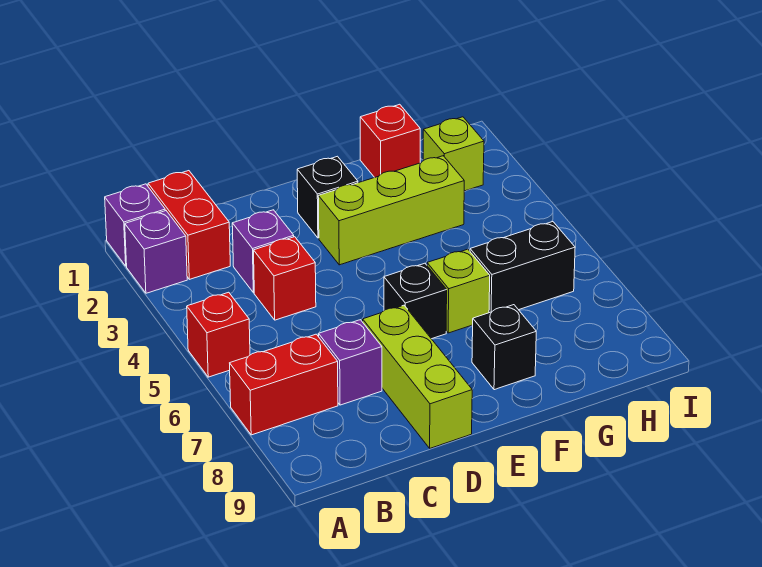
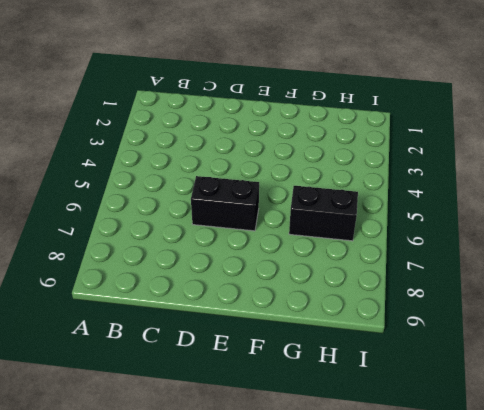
black brick D6:E6 level 1 -> black brick E6 level 1
none -> purple brick A1 level 1
none -> purple brick A2 level 1
none -> red brick A5 level 1

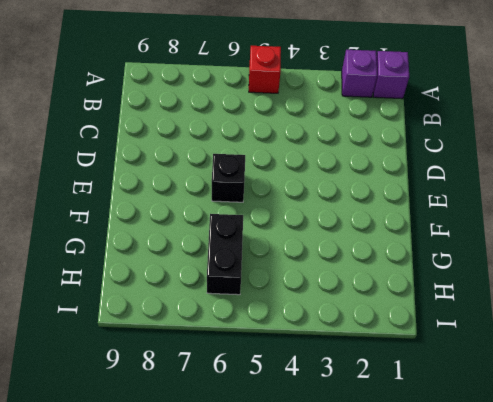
none -> red brick A7:B7 level 1
none -> red brick B1:B2 level 1
none -> purple brick C3 level 1

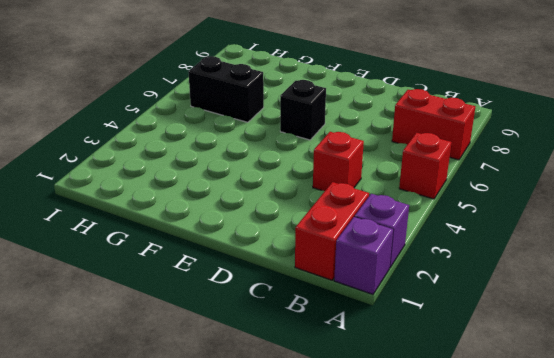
none -> purple brick C3 level 1
none -> purple brick C7 level 1
none -> lime brick D7:D9 level 1

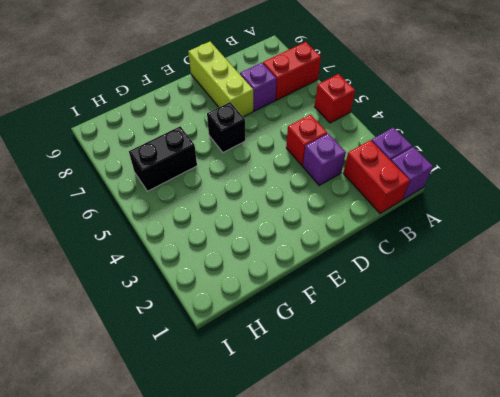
none -> black brick E2 level 1
none -> lime brick E3:G3 level 1
none -> lime brick F6 level 1

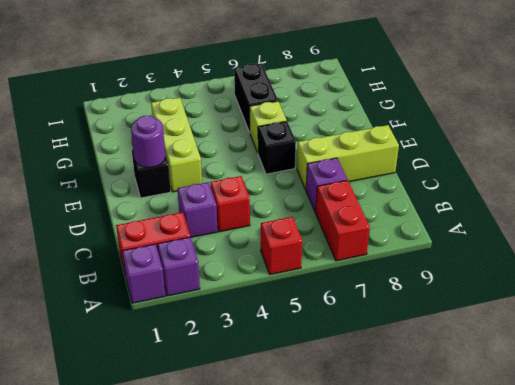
purple round brick E2 level 2 -> none
none -> black brick F8 level 1
none -> red brick G1 level 1
none -> lime brick H2 level 1

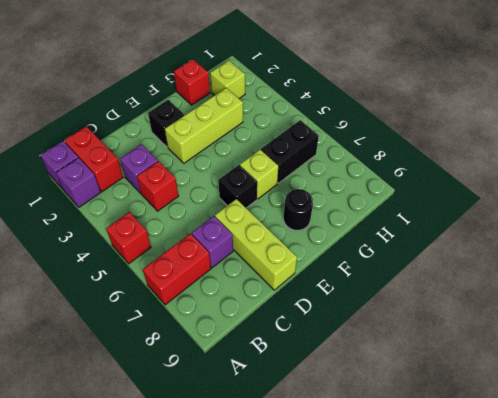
black round brick F8 level 1 -> black brick F8 level 1

